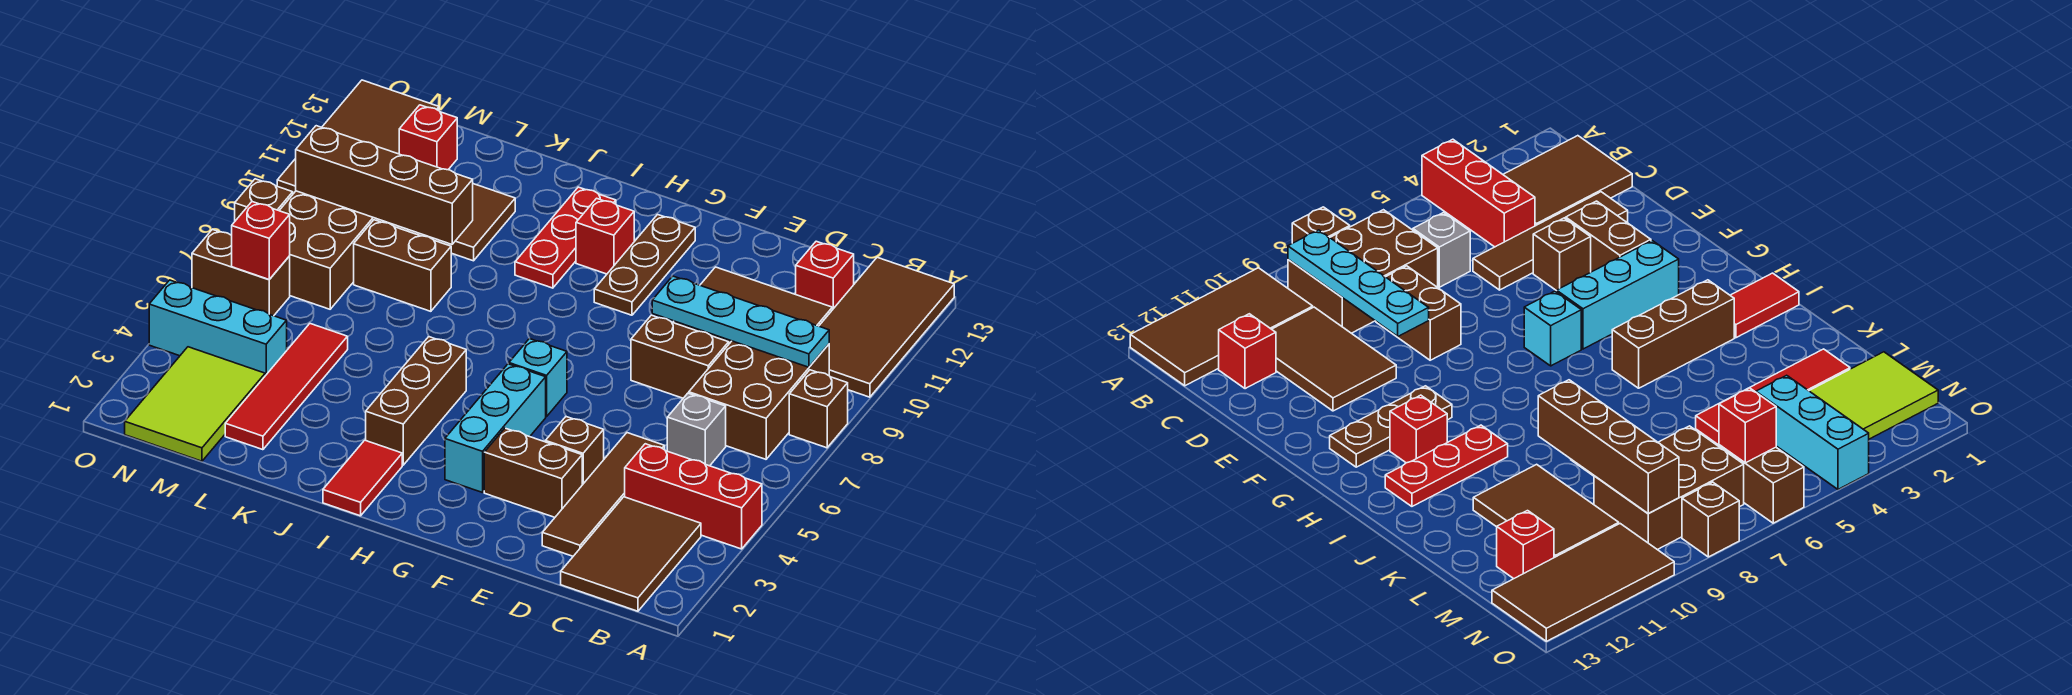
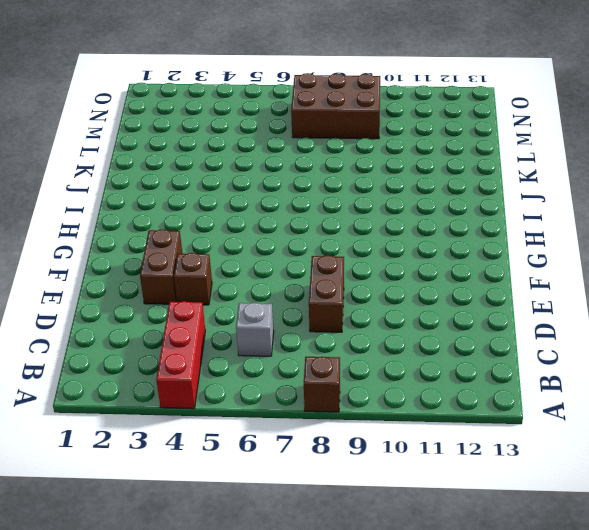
none -> brown tile A10:B13 level 1
none -> brown tile B1:C3 level 1
none -> brown brick B7:C9 level 1
none -> brown tile C10:E11 level 1

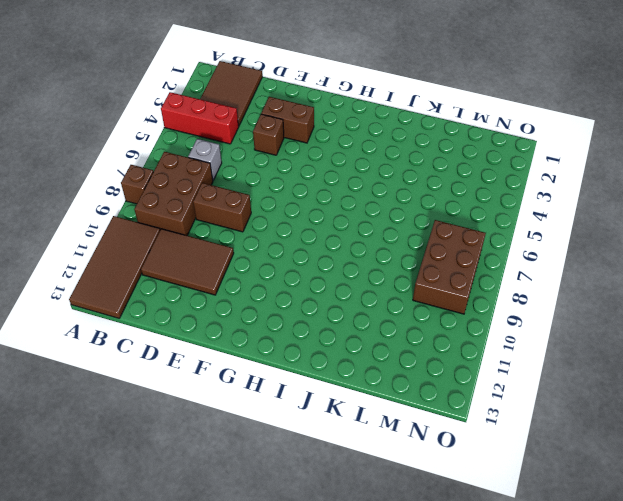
none -> red brick C12 level 1
none -> brown tile D2:D5 level 1
none -> cyan brick G3:G5 level 1
none -> cyan brick G6 level 1

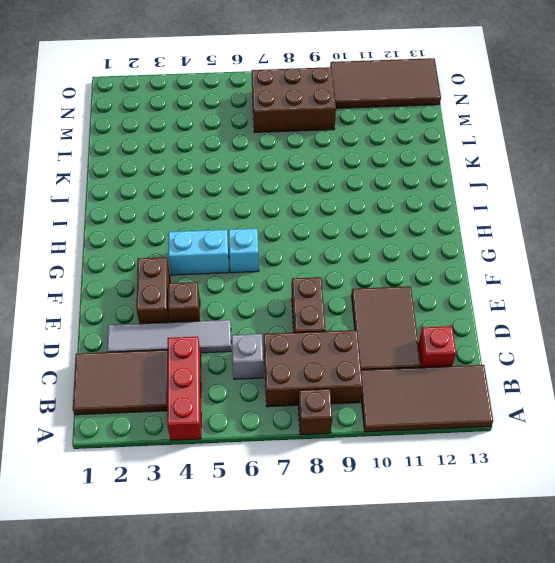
grey tile D2:D5 level 1 -> brown tile D2:D5 level 1
cyan brick G4:G5 level 1 -> cyan brick G3:G5 level 1
none -> brown plate G10:G12 level 1
none -> red brick H11 level 1
none -> red tile I1:I2 level 1
none -> brown brick I3:I5 level 1

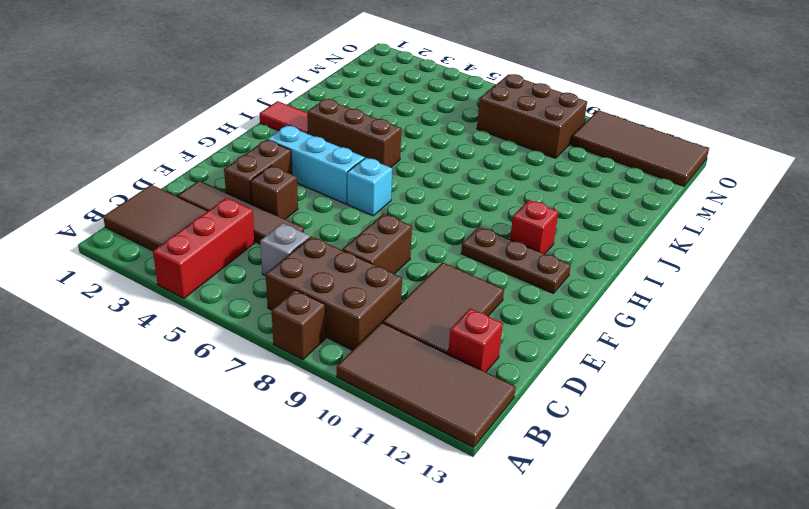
none -> red plate I10:I12 level 1
none -> brown brick K8:L8 level 1
none -> brown tile K10:M11 level 1
none -> red tile L2:L5 level 1

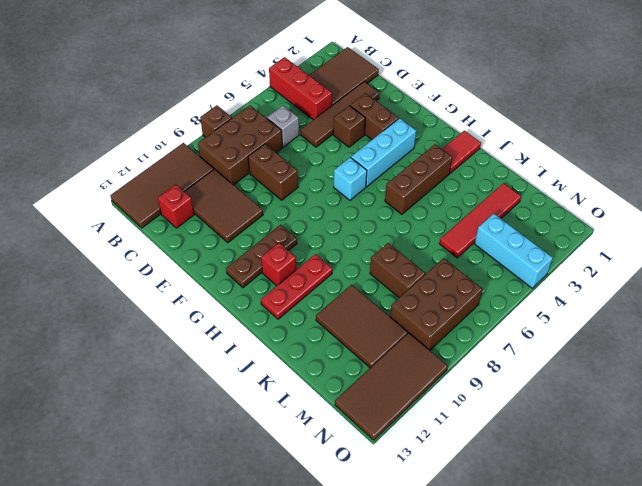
none -> lime tile M1:N3 level 1
none -> red brick M12 level 1
none -> brown brick N6:O6 level 1
none -> brown brick O8 level 1

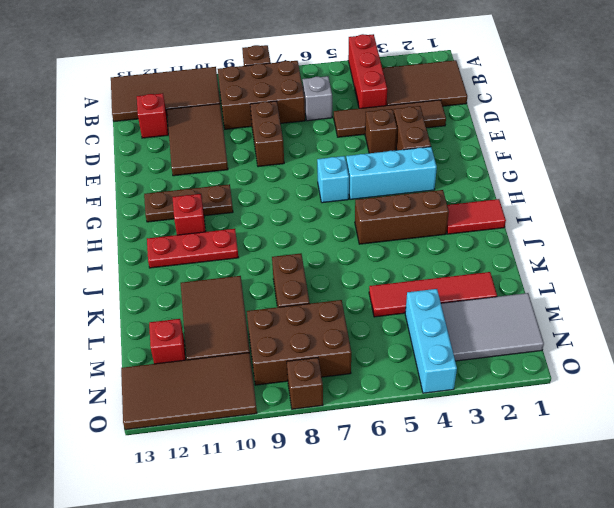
grey tile M1:N3 level 1 -> lime tile M1:N3 level 1
none -> brown brick N6:O6 level 1
none -> cyan plate B9:E9 level 2
none -> brown brick K9:N9 level 2
none -> red brick N6 level 2

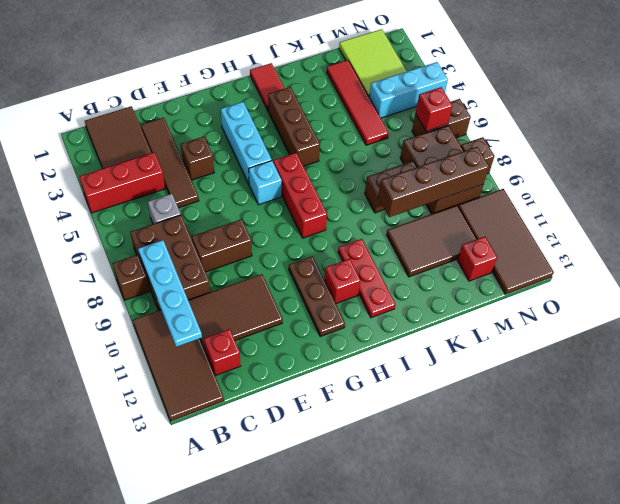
cyan plate B8:B11 level 2 -> cyan plate B9:E9 level 2
red brick H6:H8 level 1 -> none
none -> brown brick E3:F3 level 1

